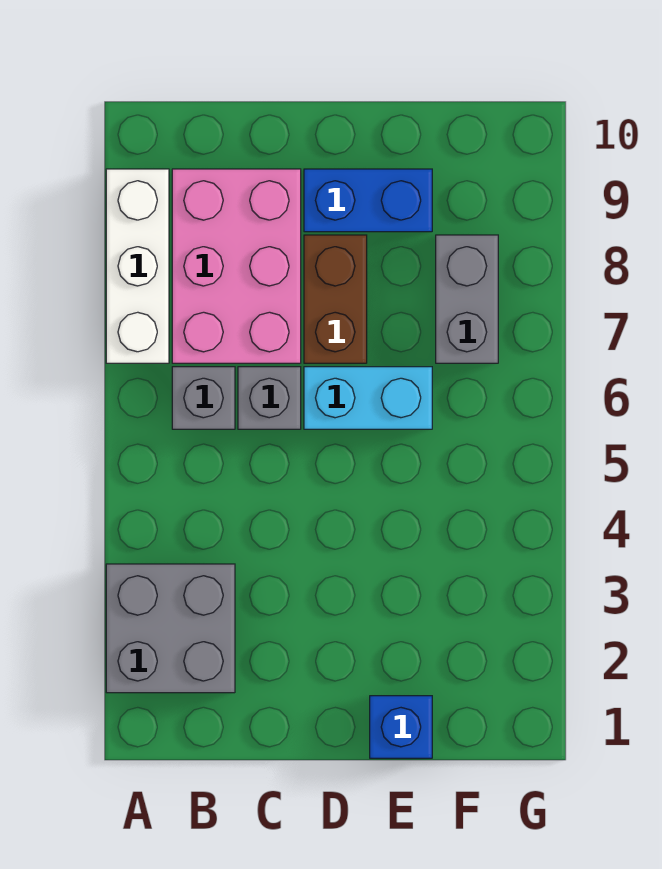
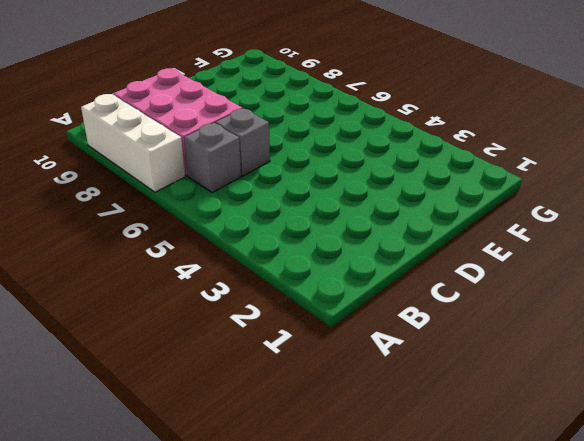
none -> grey brick A2:B3 level 1
none -> cyan brick D6:E6 level 1

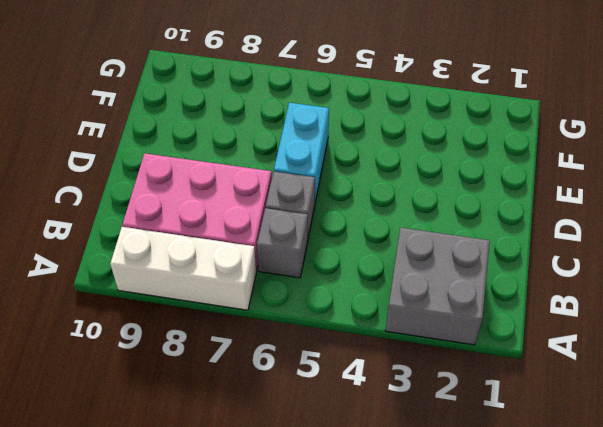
none -> brown brick D7:D8 level 1
none -> blue brick D9:E9 level 1

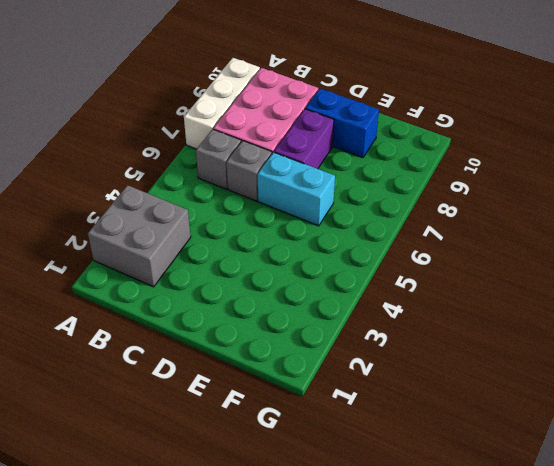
purple brick D7:D8 level 1 -> brown brick D7:D8 level 1
none -> blue brick E1 level 1
none -> grey brick F7:F8 level 1

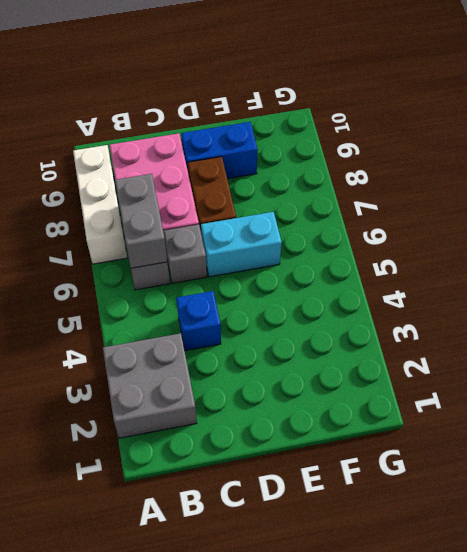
grey brick B6:B7 level 2 -> grey brick F7:F8 level 1
blue brick C4 level 1 -> blue brick E1 level 1

